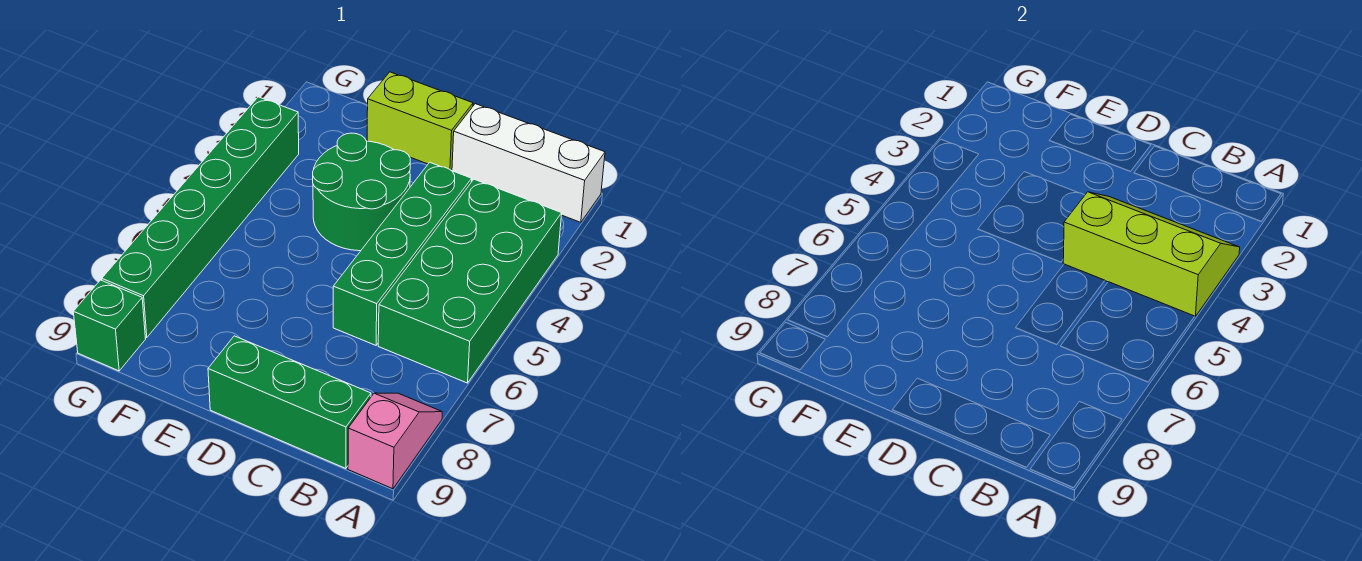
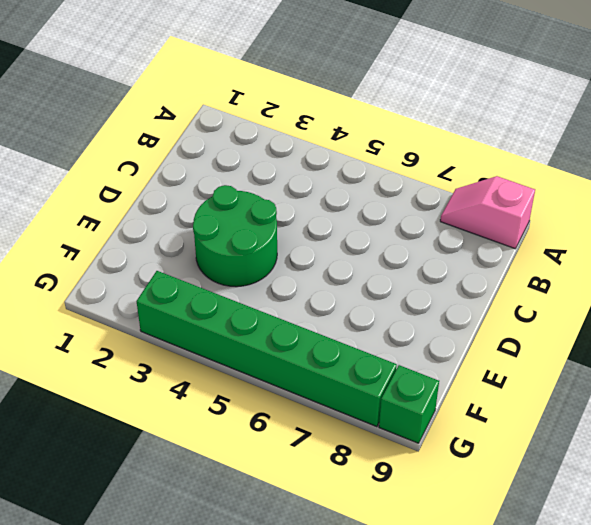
none -> white brick A1:C1 level 1
none -> green brick A3:B6 level 1

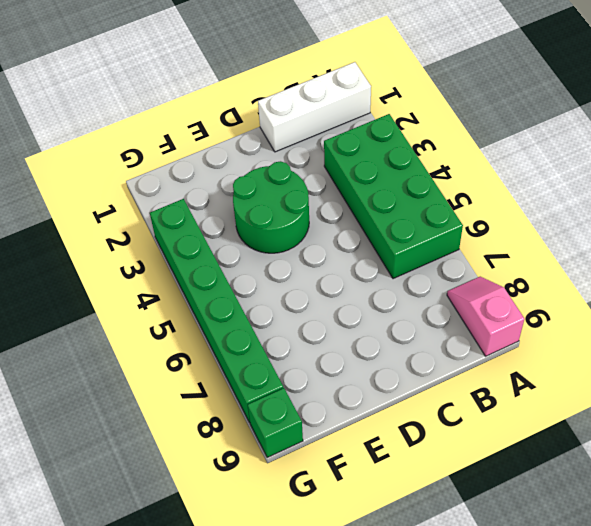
none -> green brick B9:D9 level 1
none -> green brick C3:C6 level 1

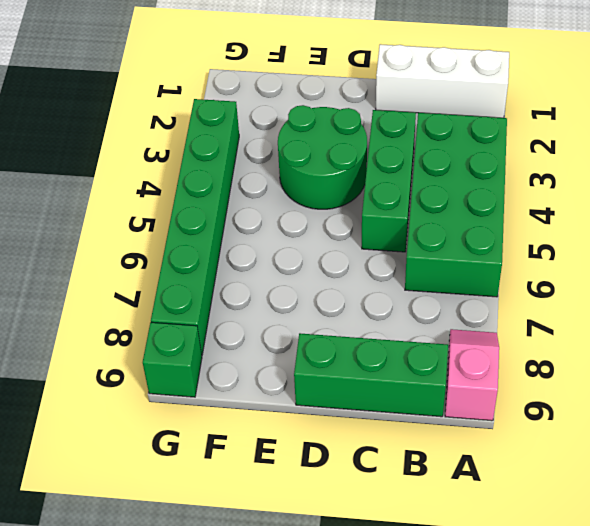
green brick C3:C5 level 1 -> green brick C3:C6 level 1
none -> lime brick D1:E1 level 1
none -> lime slope A3:C4 level 2 top 4

